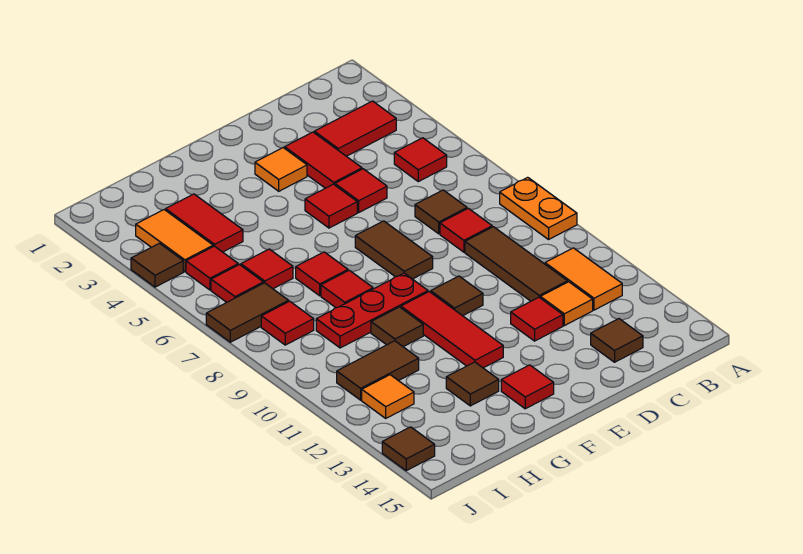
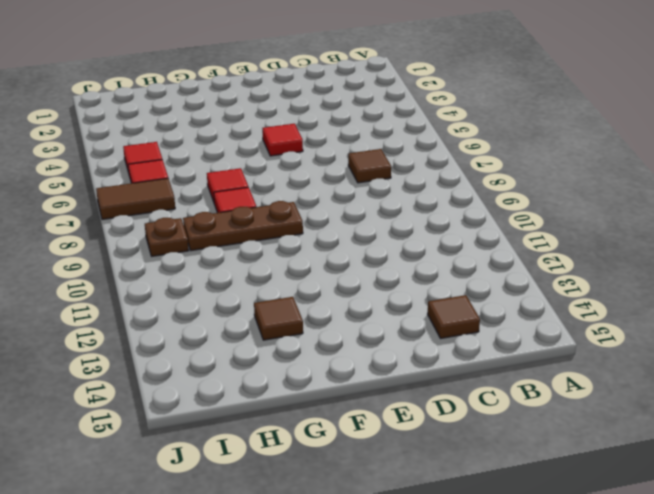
brown plate F9:H9 level 1 -> red plate F9:H9 level 1
brown plate I9 level 1 -> none
none -> orange plate A8:A9 level 1
none -> red tile B3:C3 level 1
none -> red tile B5 level 1
none -> orange tile B11:B12 level 1

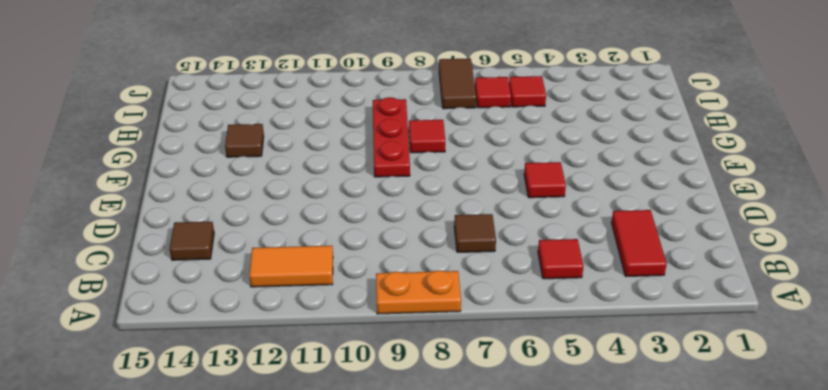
none -> red tile C8 level 1
none -> brown tile C9:C11 level 1
none -> orange tile C12 level 1
none -> red tile D3:D4 level 1

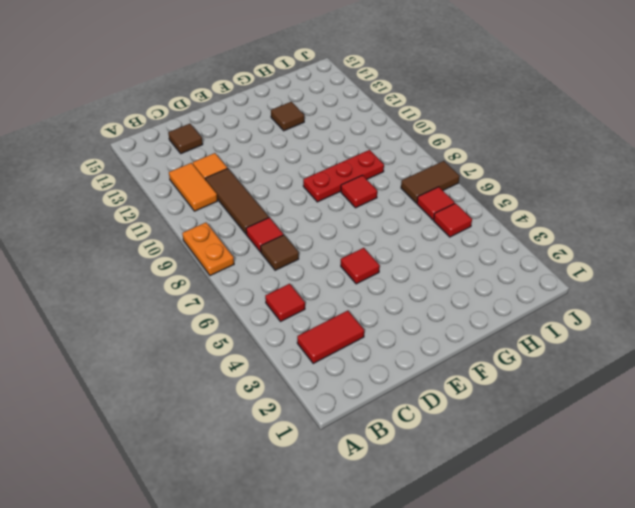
none -> red tile D3:D4 level 1
none -> red tile D5 level 1
none -> red tile D12 level 1
none -> orange tile E3 level 1

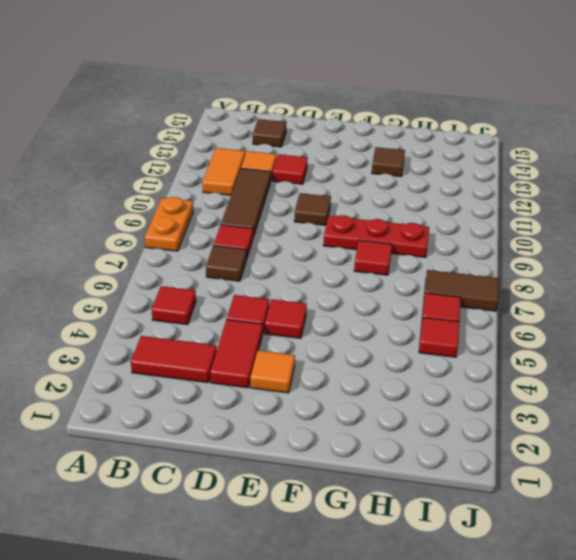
none -> brown tile E7:E8 level 1
none -> red tile F10:F12 level 1
none -> red tile F14 level 1
none -> red tile G7 level 1

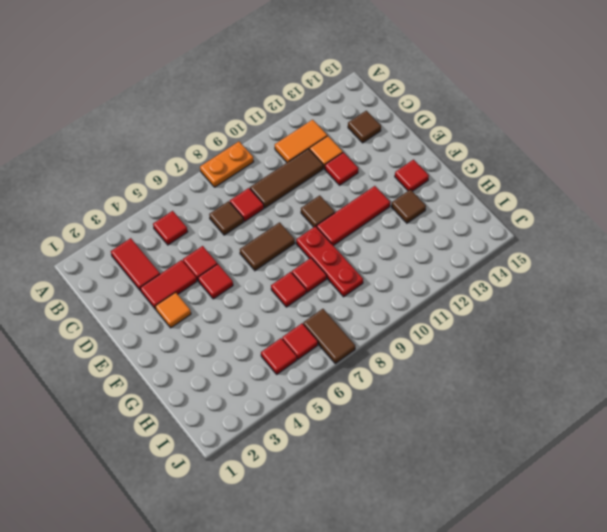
none -> brown tile G10 level 1
none -> red tile H3:H4 level 1
none -> red tile H6 level 1
none -> brown tile H11:I11 level 1

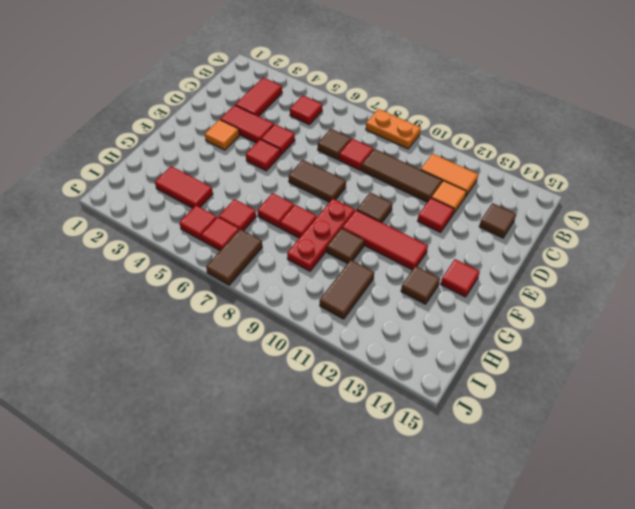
none -> orange tile I3:I4 level 1
none -> red tile I8 level 1
none -> orange tile I12 level 1
none -> brown tile J4 level 1

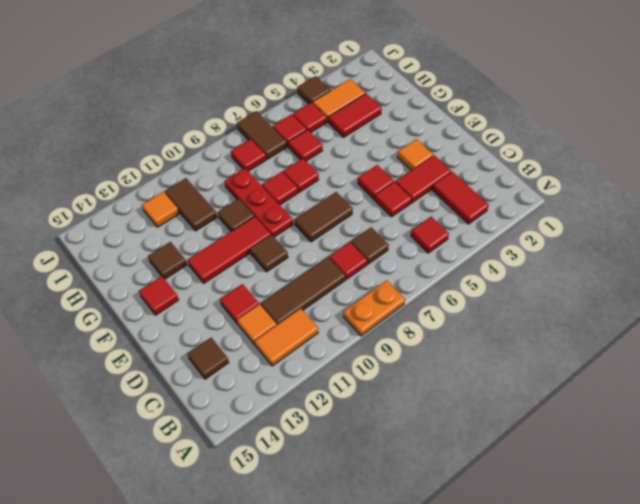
none -> brown tile J14 level 1

